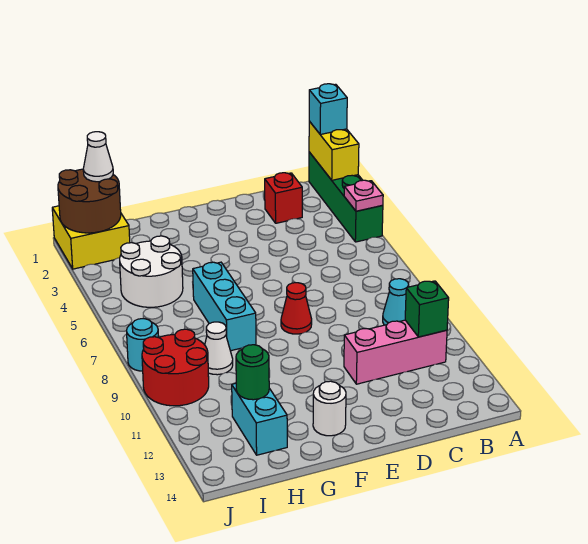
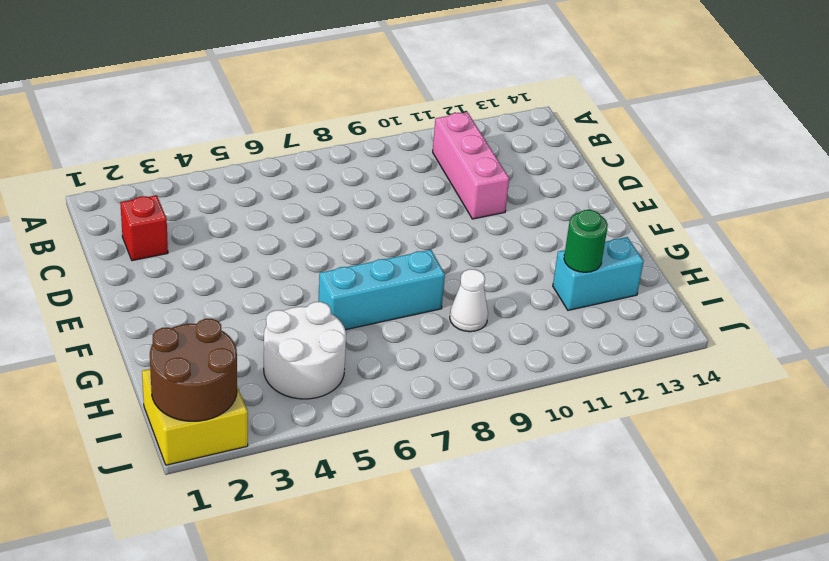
none -> green brick A1:A4 level 1
none -> cyan cone B9 level 1
none -> red cone E8 level 1

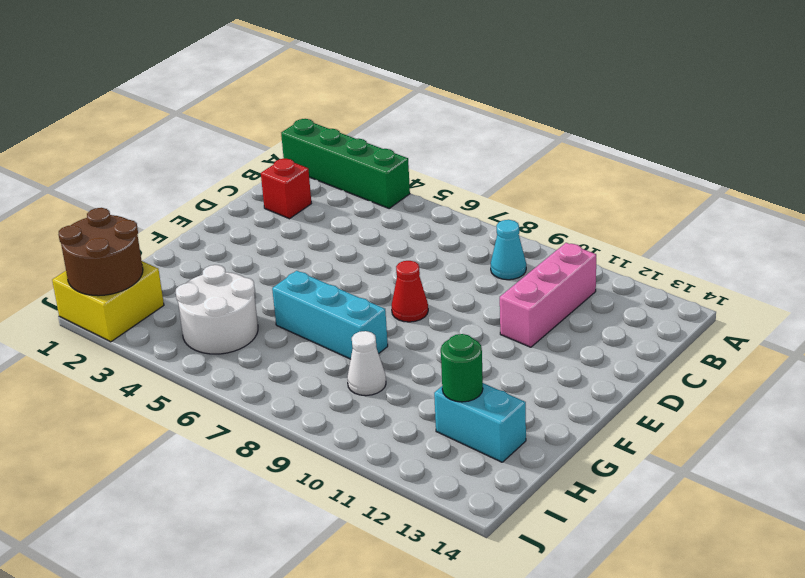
none -> white round brick F13 level 1
none -> red round brick I9:J10 level 1
none -> cyan round brick J8 level 1

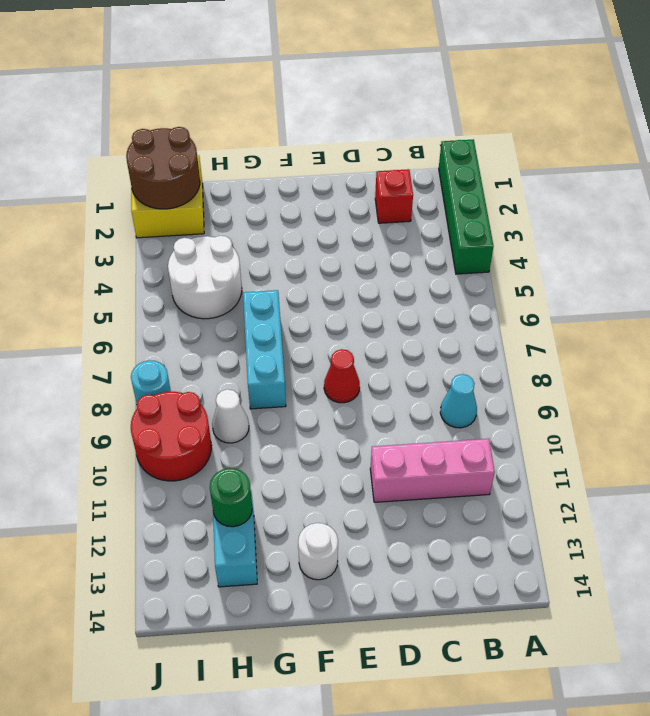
none -> yellow brick A1:A2 level 2
none -> pink plate A4 level 2
none -> green brick B11 level 2

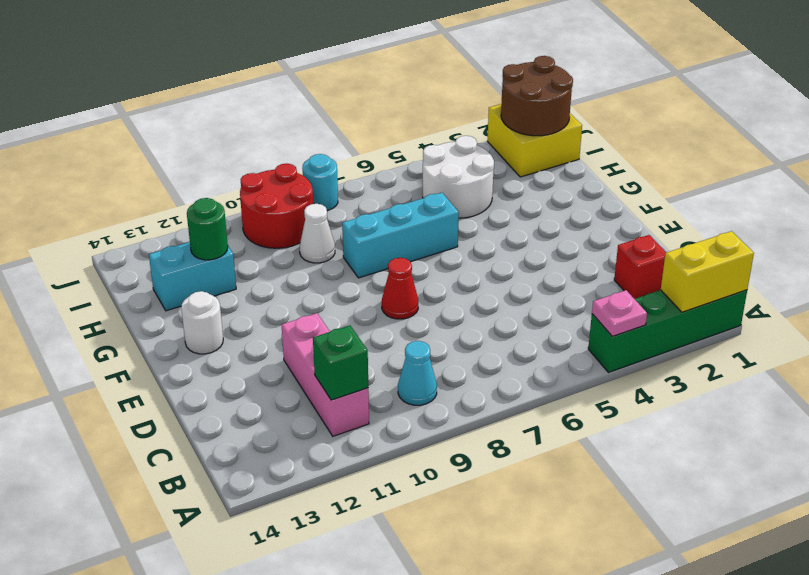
none -> cyan brick A1 level 3
none -> white cone I1 level 3

